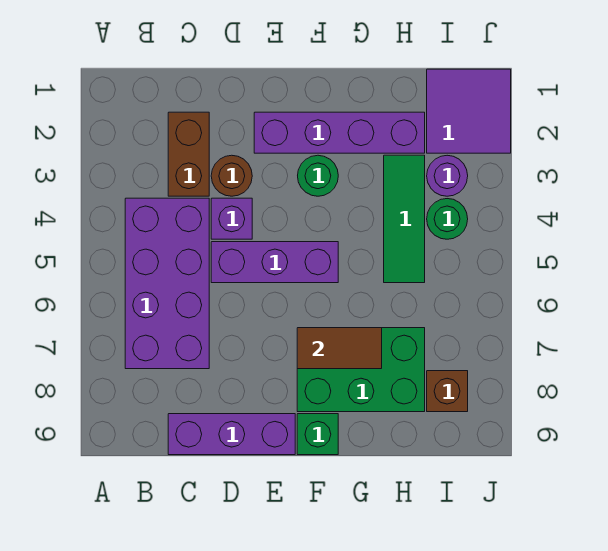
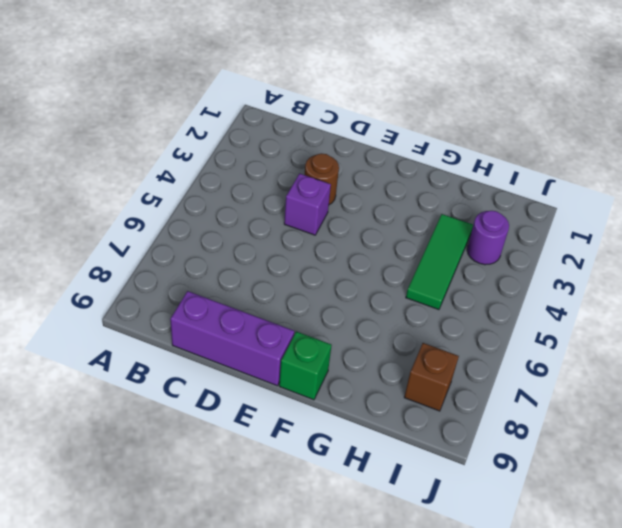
none -> purple brick B4:C7 level 1
none -> brown brick C2:C3 level 1
none -> purple brick D5:F5 level 1

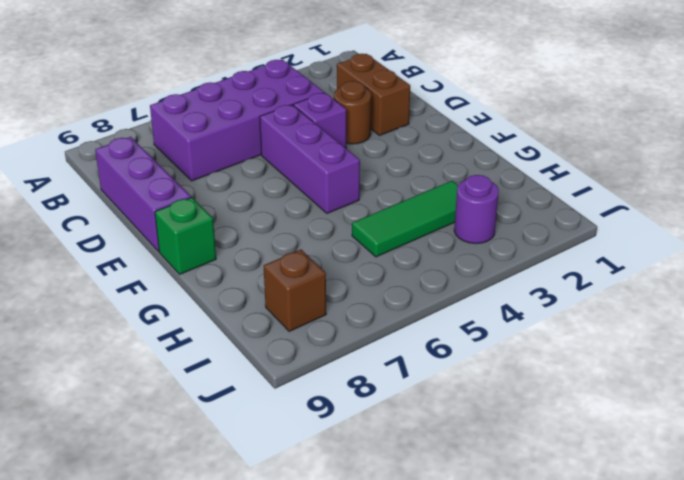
brown brick C2:D2 level 1 -> brown brick C2:C3 level 1
none -> purple brick E2:H2 level 1
none -> green round brick F3 level 1
none -> green brick F7:H8 level 1

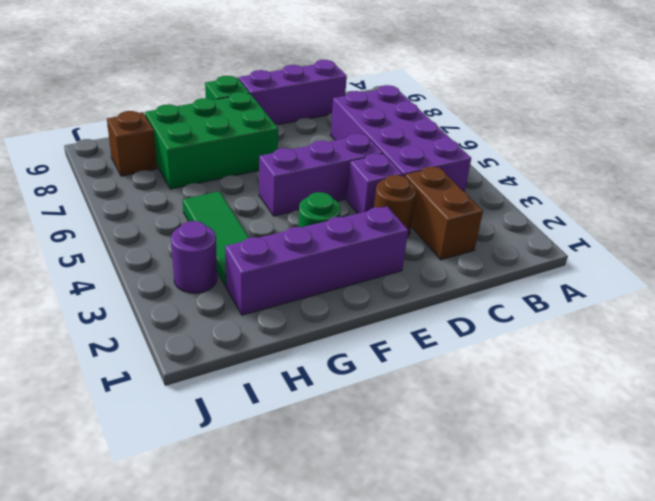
none -> purple tile I1:J2 level 1
none -> green round brick I4 level 1
none -> brown tile F7:G7 level 2

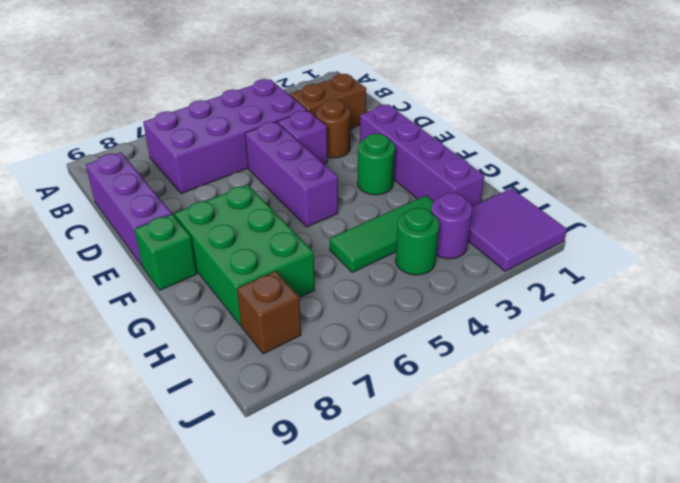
none -> brown tile F7:G7 level 2

